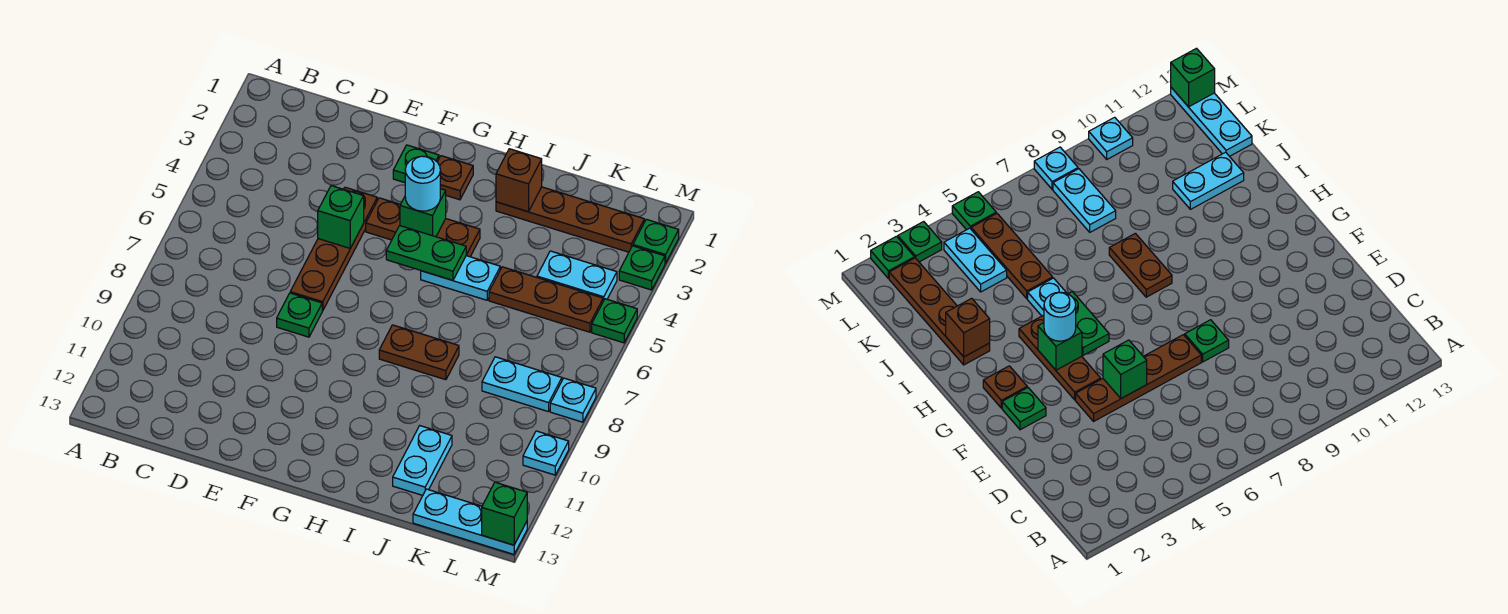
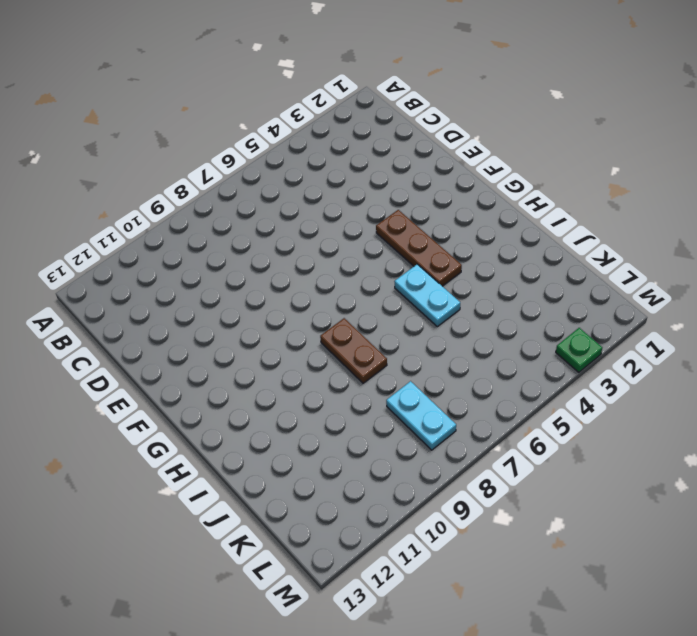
none -> brown plate E4:E7 level 1
none -> green plate E8 level 1
none -> green plate F2 level 1

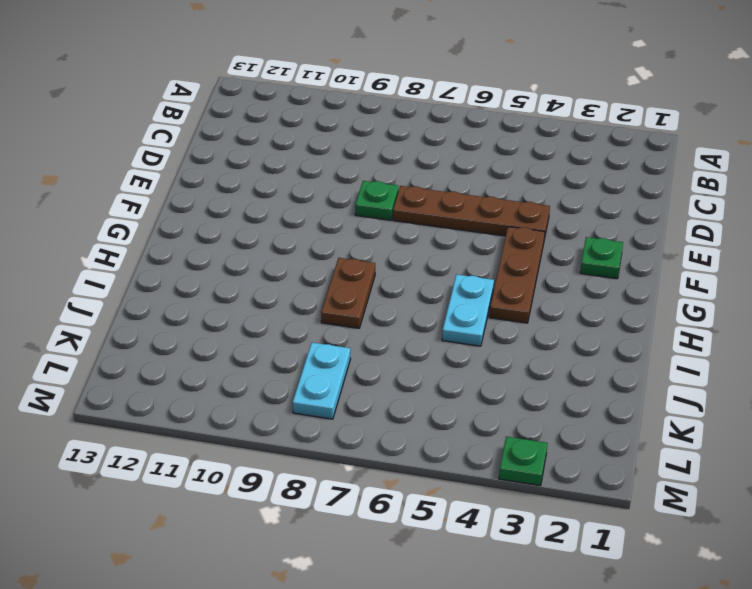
none -> brown plate G2 level 1
none -> brown plate I2:L2 level 1
none -> brown plate J5:L5 level 1

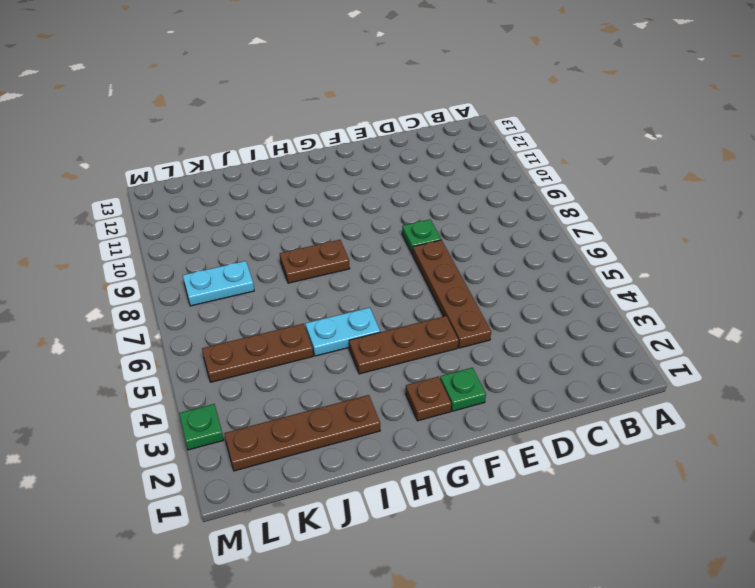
none -> cyan plate J11:J12 level 1
none -> cyan plate K4:L4 level 1
none -> cyan plate K13:M13 level 1

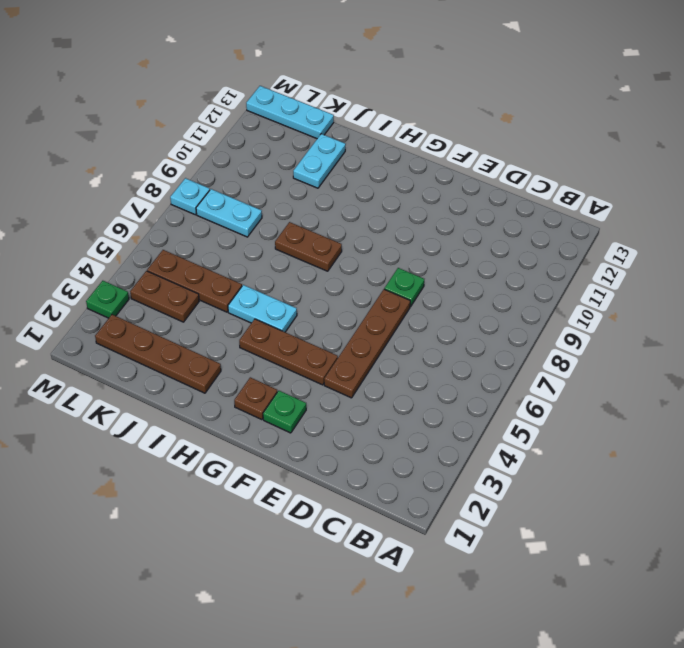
brown plate K4:L4 level 1 -> cyan plate K4:L4 level 1
none -> green plate M2 level 1
none -> green plate M5 level 1
none -> cyan plate M10 level 1

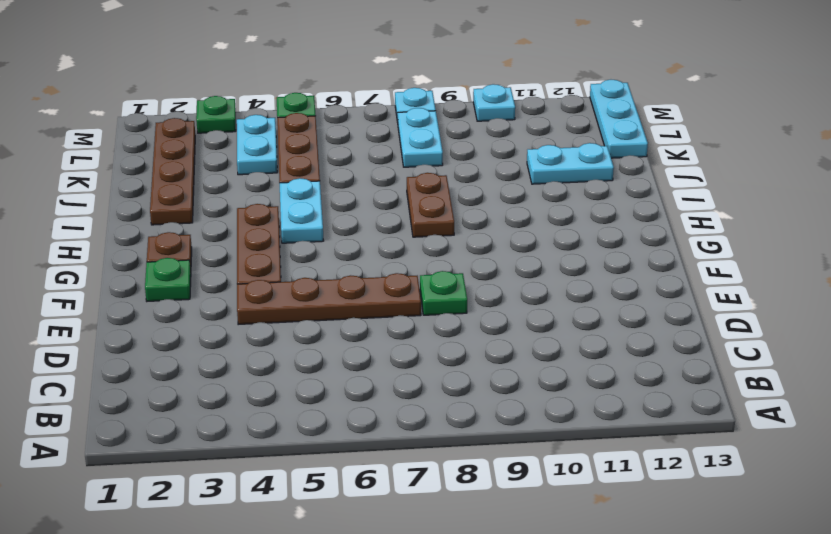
none -> green plate M2 level 1
none -> green brick E5 level 2
none -> green brick G4 level 2

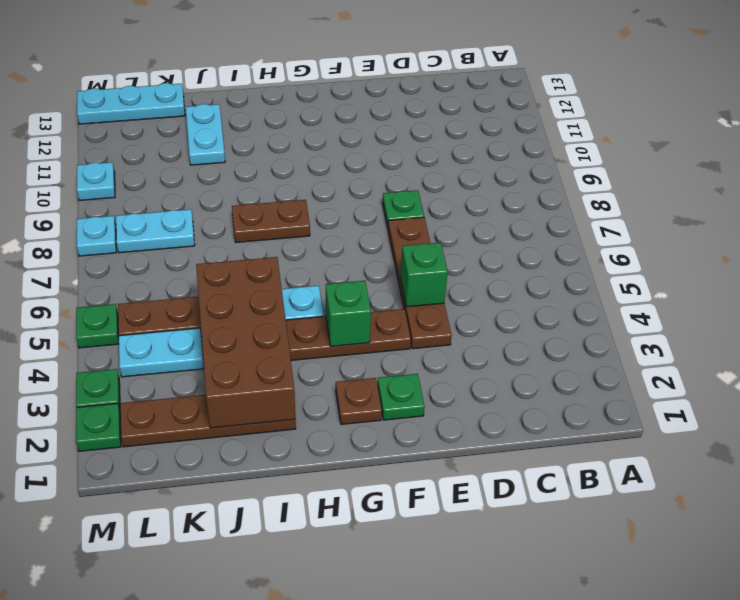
brown brick I2:J5 level 2 -> brown brick I2 level 2
none -> green plate G5:H5 level 2
none -> green brick M13 level 2
none -> cyan round brick G4 level 3

